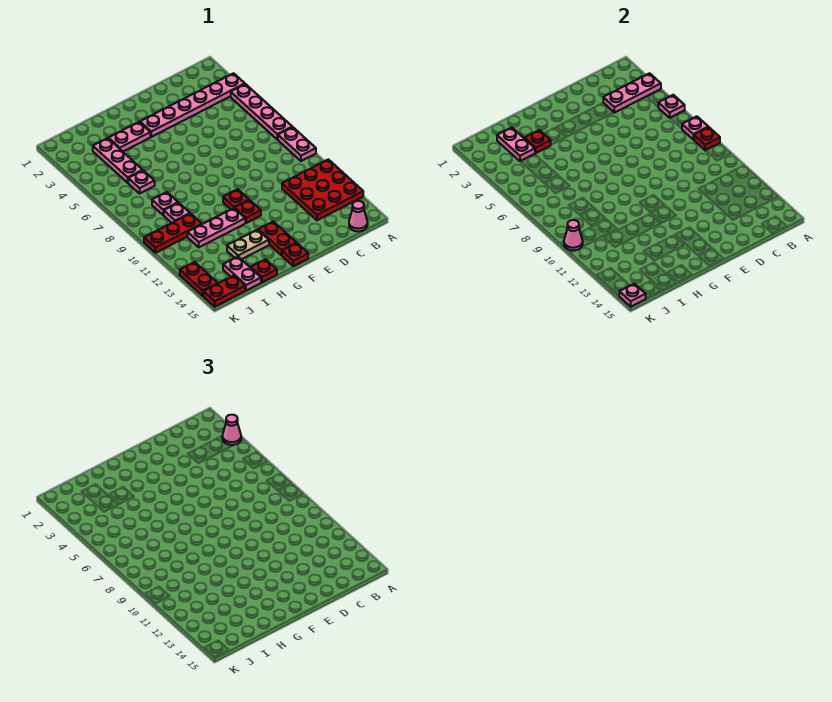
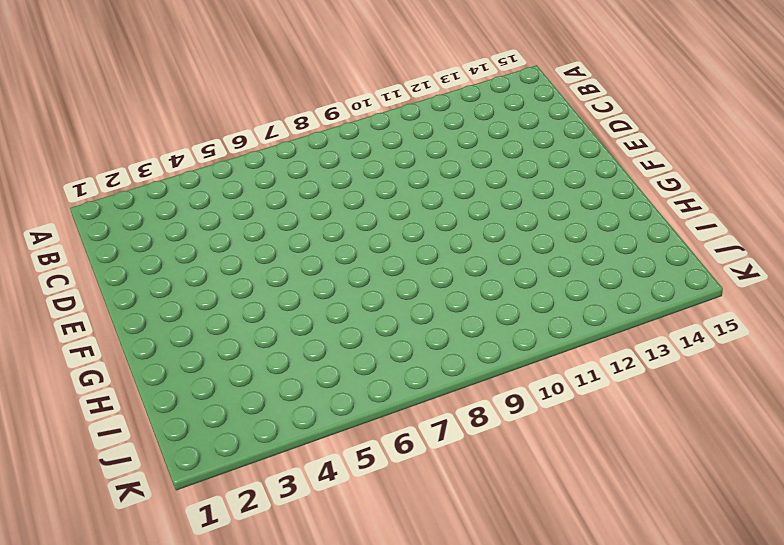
none -> pink plate A3:F3 level 1
none -> pink plate A4:A7 level 1
none -> pink plate A8:A9 level 1
none -> red plate A11:C13 level 1

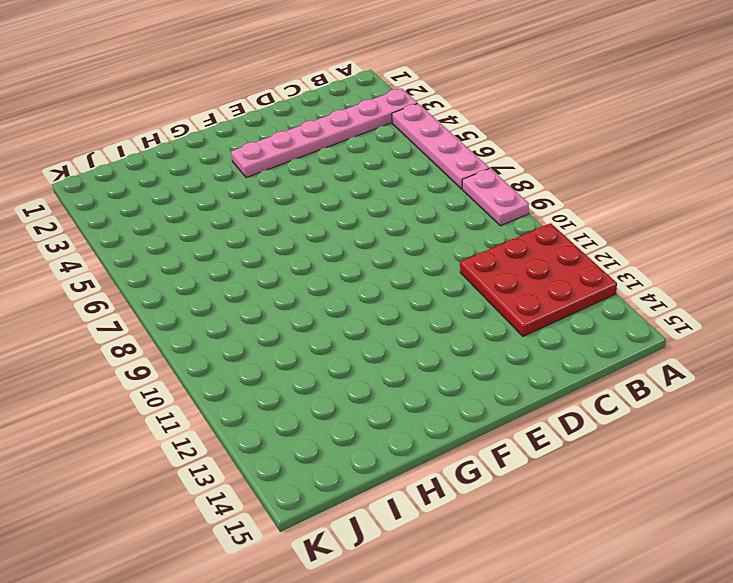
none -> pink cone B15 level 1
none -> red plate F10 level 1
none -> red plate F11 level 1
none -> red plate F13:F14 level 1

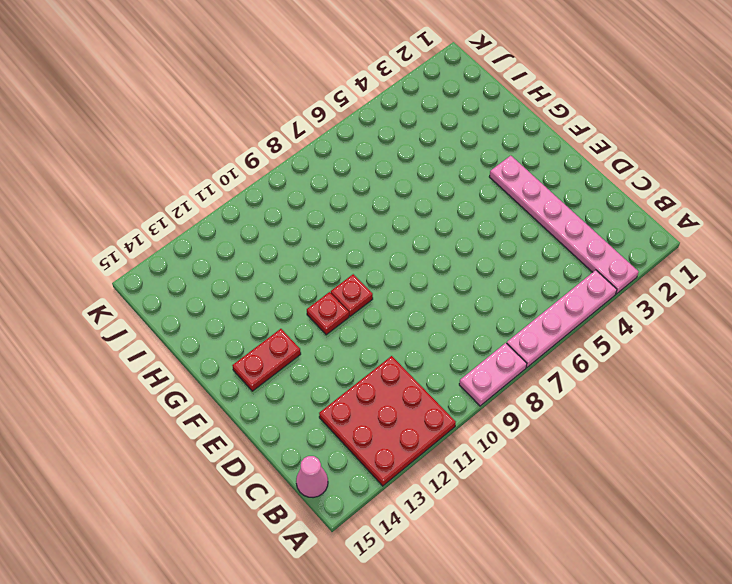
none -> red plate F15 level 1
none -> pink plate G3:H3 level 1
none -> pink plate G11:I11 level 1
none -> tan plate G13:H13 level 1

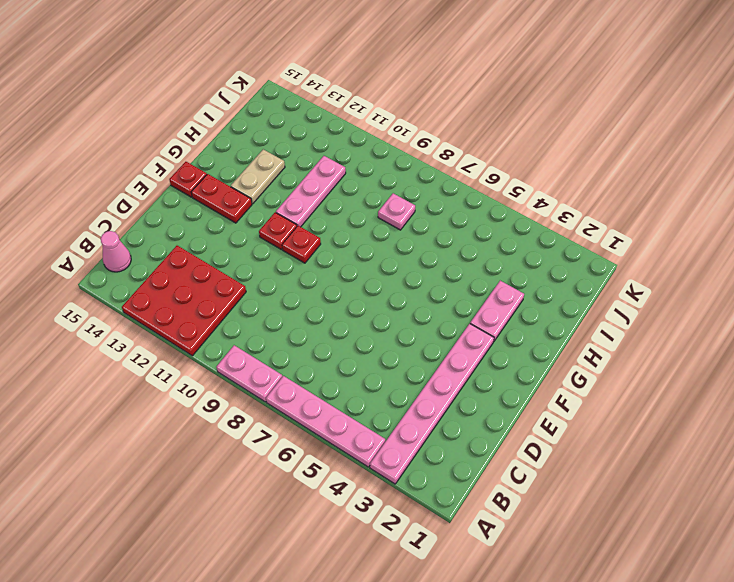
none -> red plate H15 level 1
none -> pink plate I3:I5 level 1
none -> pink plate I6 level 1
none -> pink plate I9 level 1

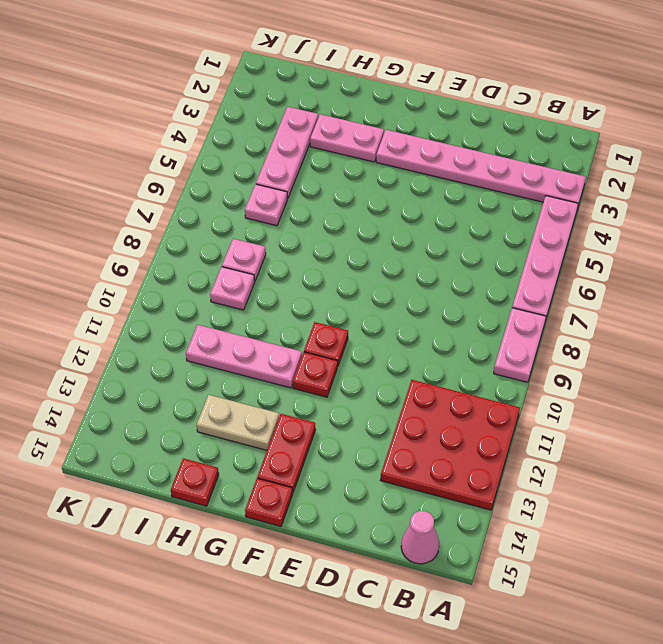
none -> red plate I10:K10 level 1
none -> pink plate I14:I15 level 1
none -> red plate J15:K15 level 1
none -> red plate K13:K14 level 1

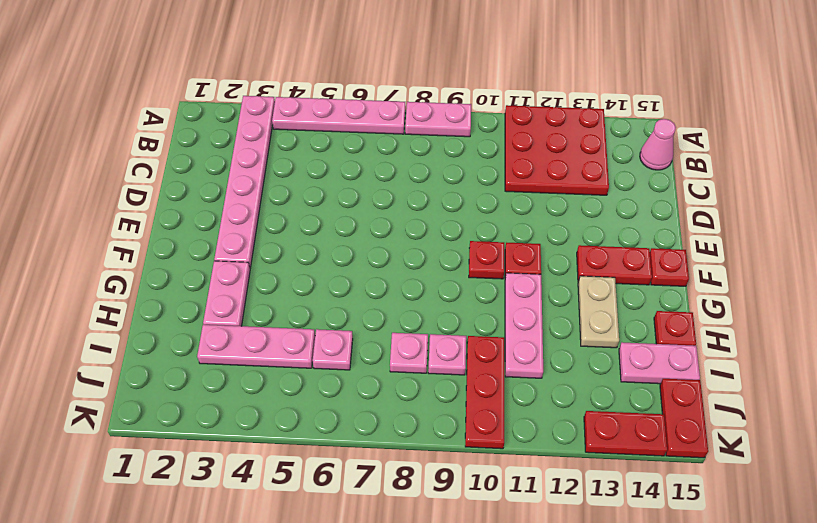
none -> pink plate A3:C3 level 2
none -> pink plate A5 level 2
none -> pink plate A7 level 2
none -> red plate A8 level 2

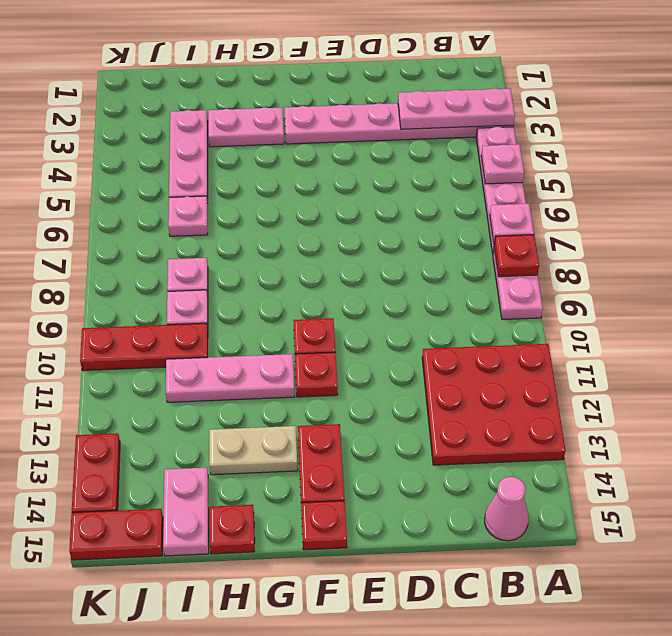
none -> red plate H3 level 2
none -> pink plate I2:I3 level 2
none -> pink cone K10 level 2
none -> pink plate K15 level 2

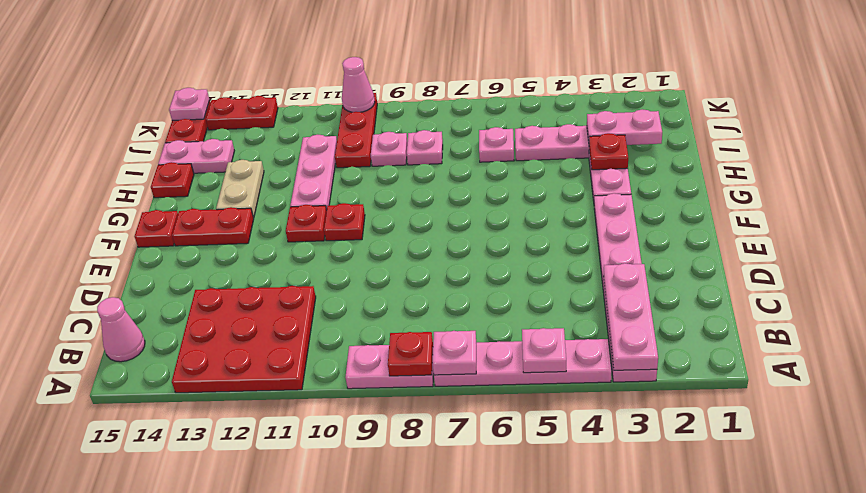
none -> pink cone A3 level 3

